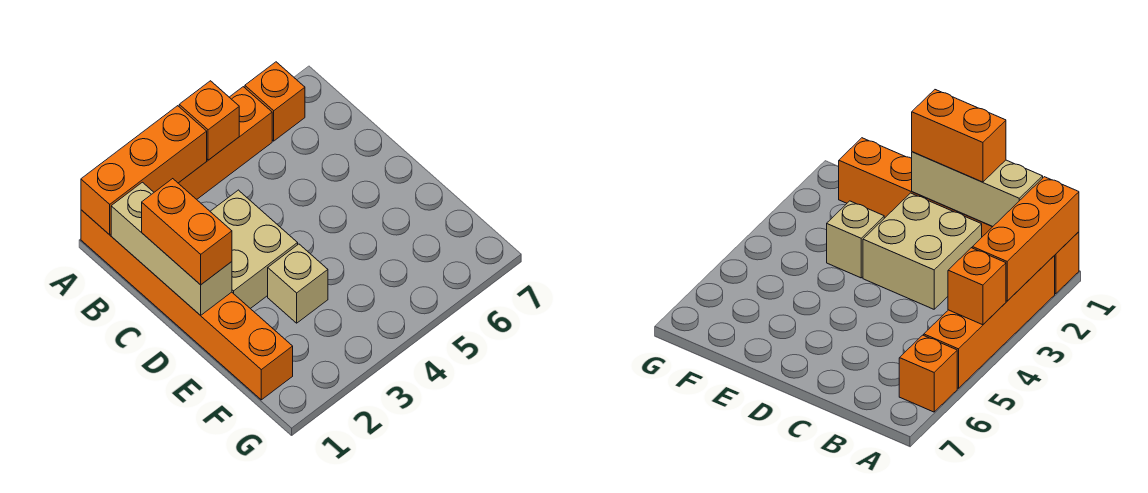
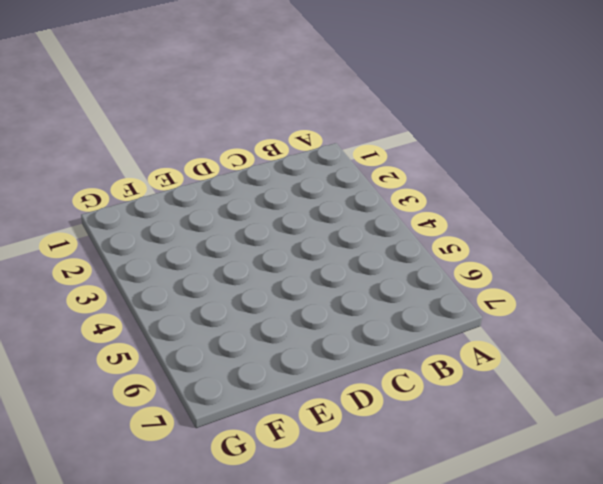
none -> orange brick A1:F1 level 1
none -> orange brick A2:A5 level 1

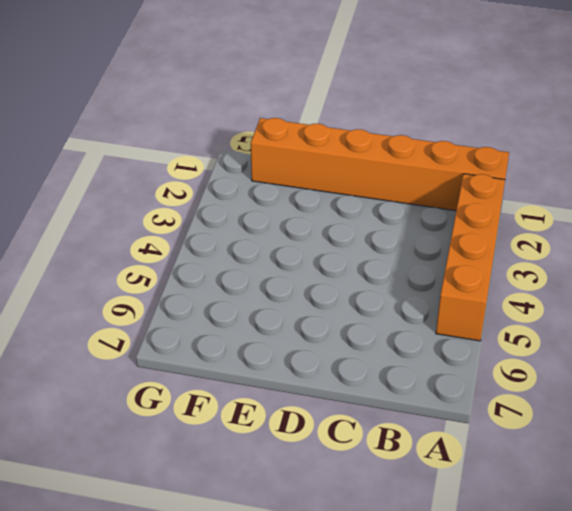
none -> orange brick A6 level 1
none -> tan brick C2:D3 level 1

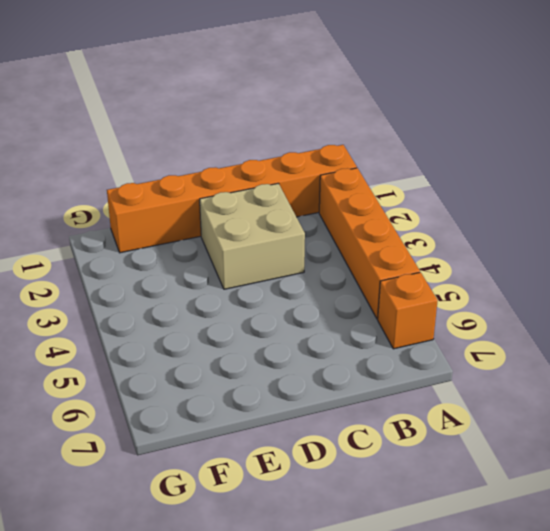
none -> tan brick E3 level 1
none -> orange brick A1:A3 level 2

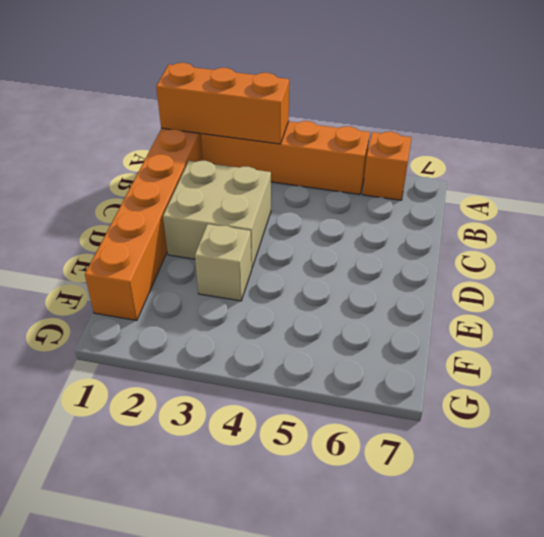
none -> orange brick A4 level 2
none -> tan brick B1:D1 level 2

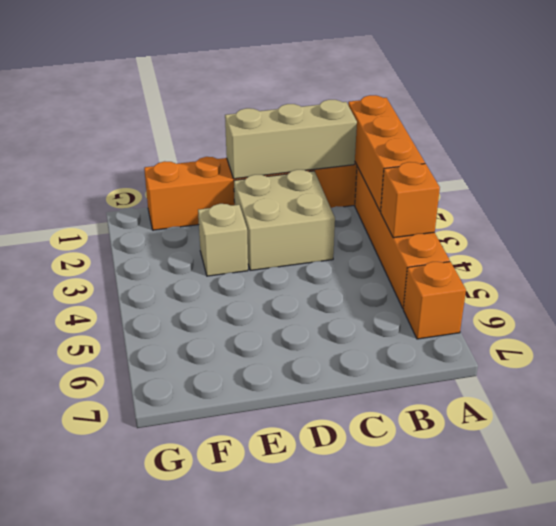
none -> orange brick C1:D1 level 3

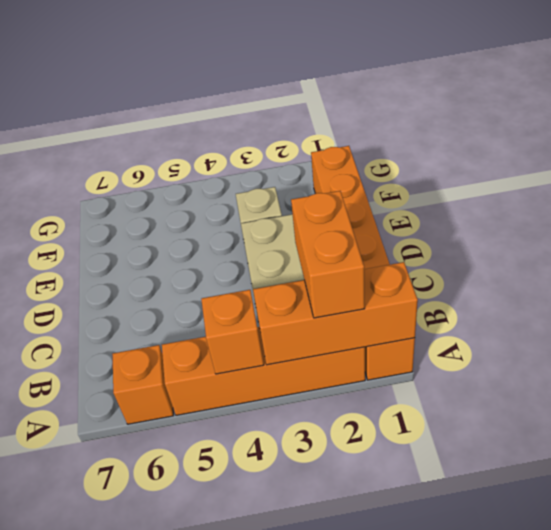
orange brick A2:B2 level 3 -> orange brick C1:D1 level 3
none -> tan brick B1:D1 level 2

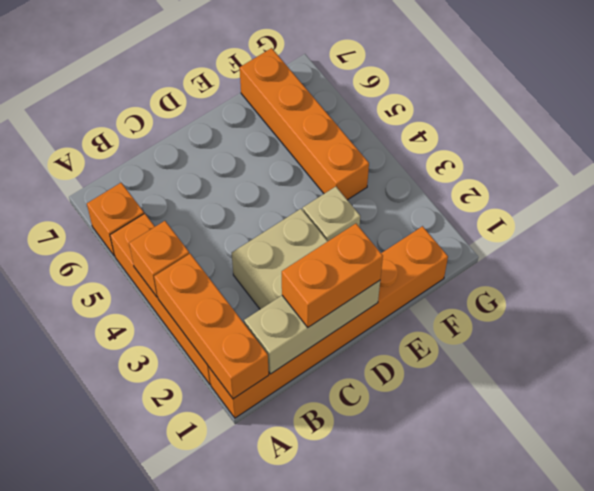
orange brick F4:F7 level 1 -> none

